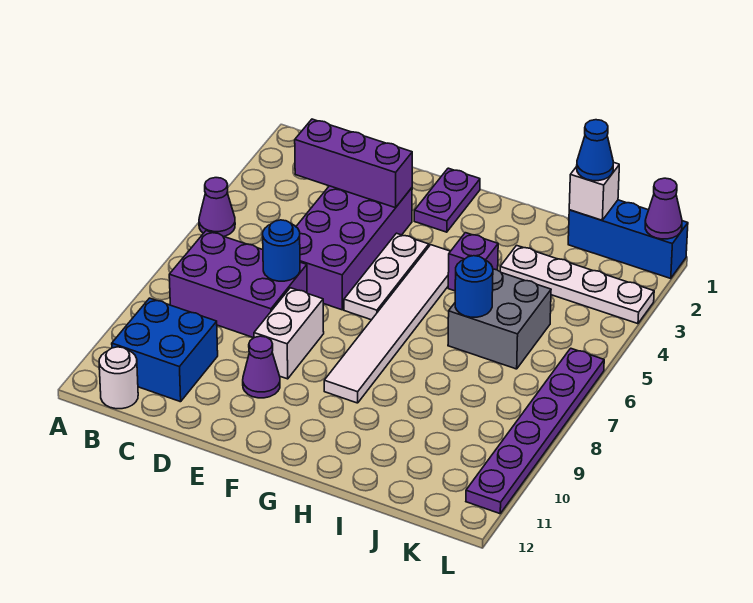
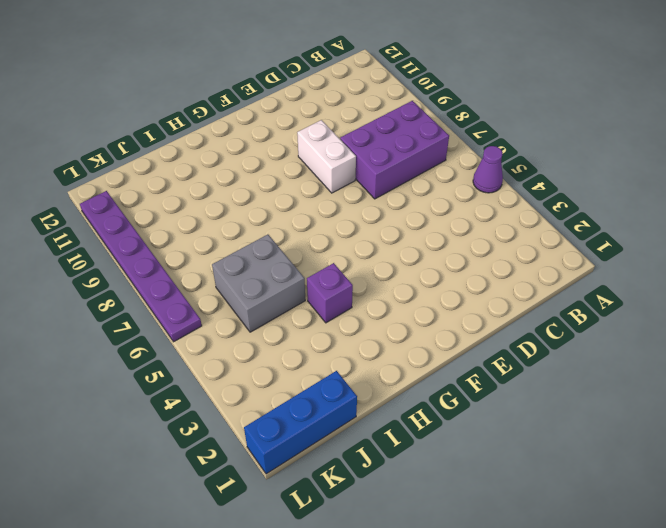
none -> blue brick B10:C11 level 1
none -> white round brick B12 level 1
none -> purple brick D3:E6 level 1

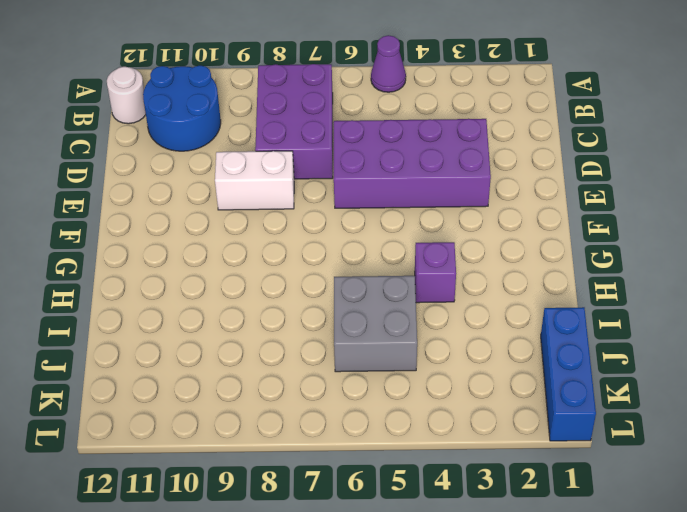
blue round brick B10:C11 level 1 -> blue brick B10:C11 level 1
none -> purple cone E10 level 1
none -> purple plate F1:F2 level 1
none -> white plate F4:F6 level 1

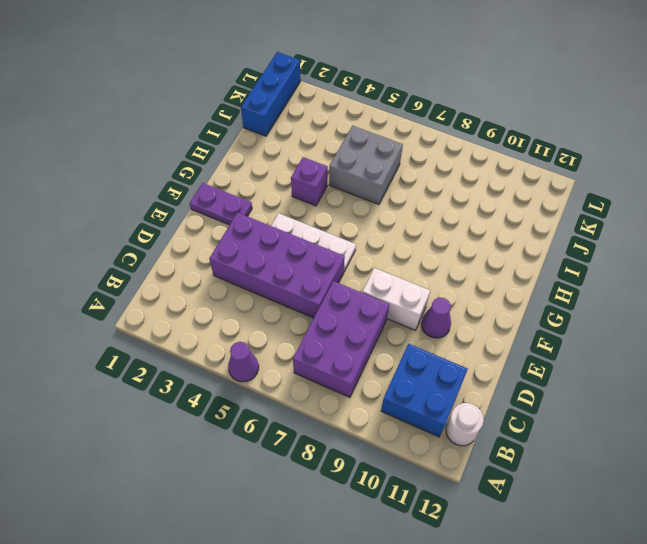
none -> white tile G4:G9 level 1
none -> white plate I3:L3 level 1
none -> purple plate L6:L11 level 1

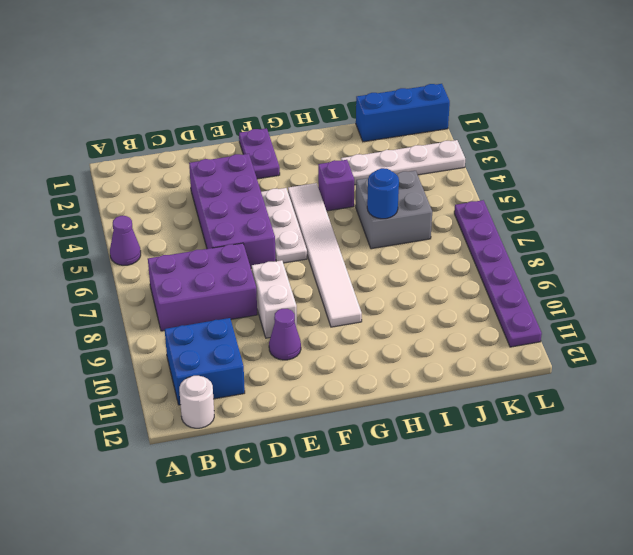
none -> purple brick C3:E3 level 2
none -> blue round brick D7 level 2
none -> white brick J1 level 2

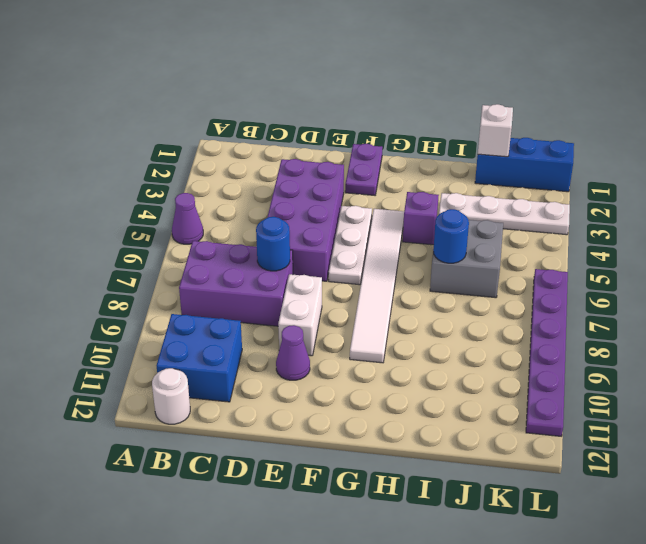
none -> purple brick C3:E3 level 2
none -> purple cone L1 level 2
none -> blue cone J1 level 3

